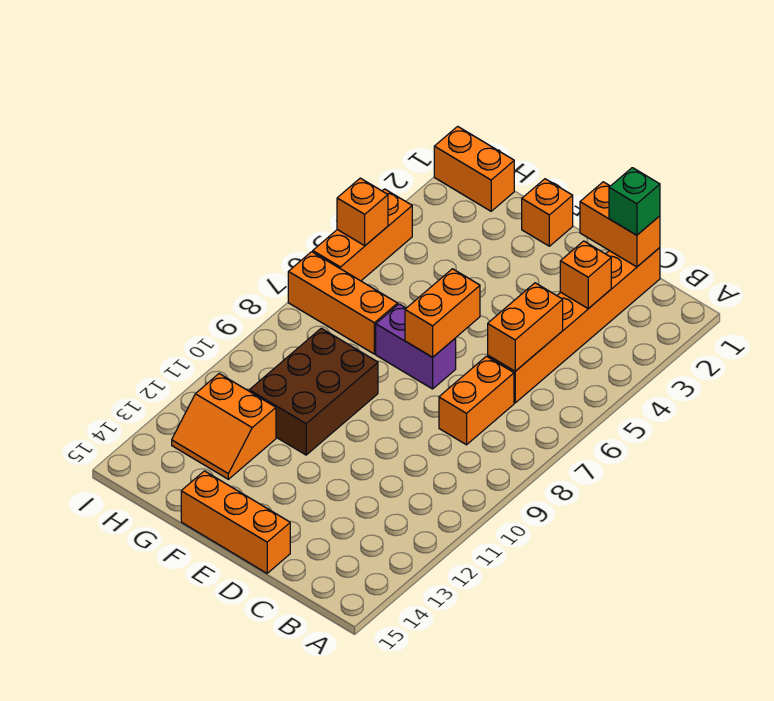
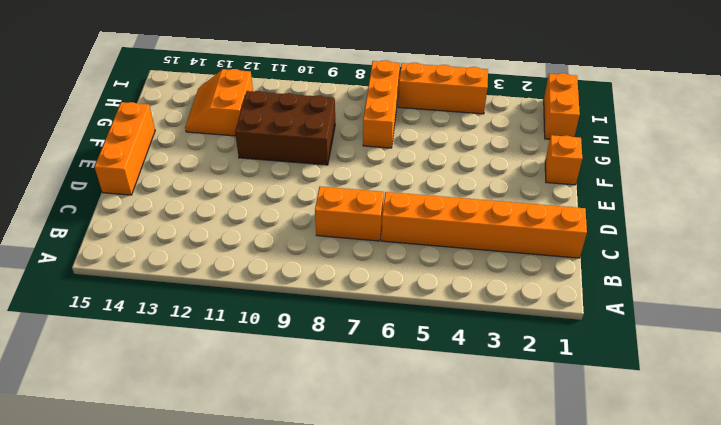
none -> purple brick E7:F7 level 1
none -> orange brick C1:D1 level 2
none -> orange brick C3 level 2

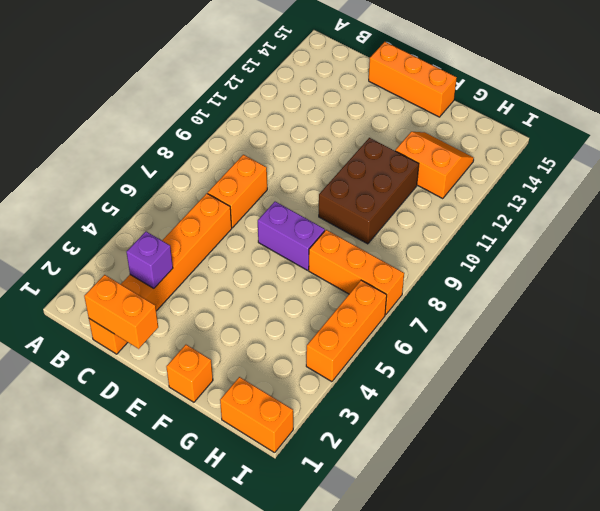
purple brick C3 level 2 -> orange brick C3 level 2
none -> orange brick C5:C6 level 2
none -> orange brick E6:E7 level 2
none -> orange brick I5 level 2

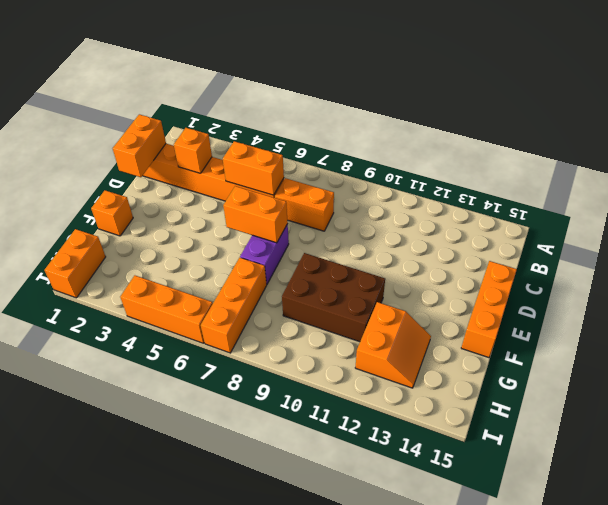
none -> orange brick I5 level 2
none -> green brick C1 level 3

